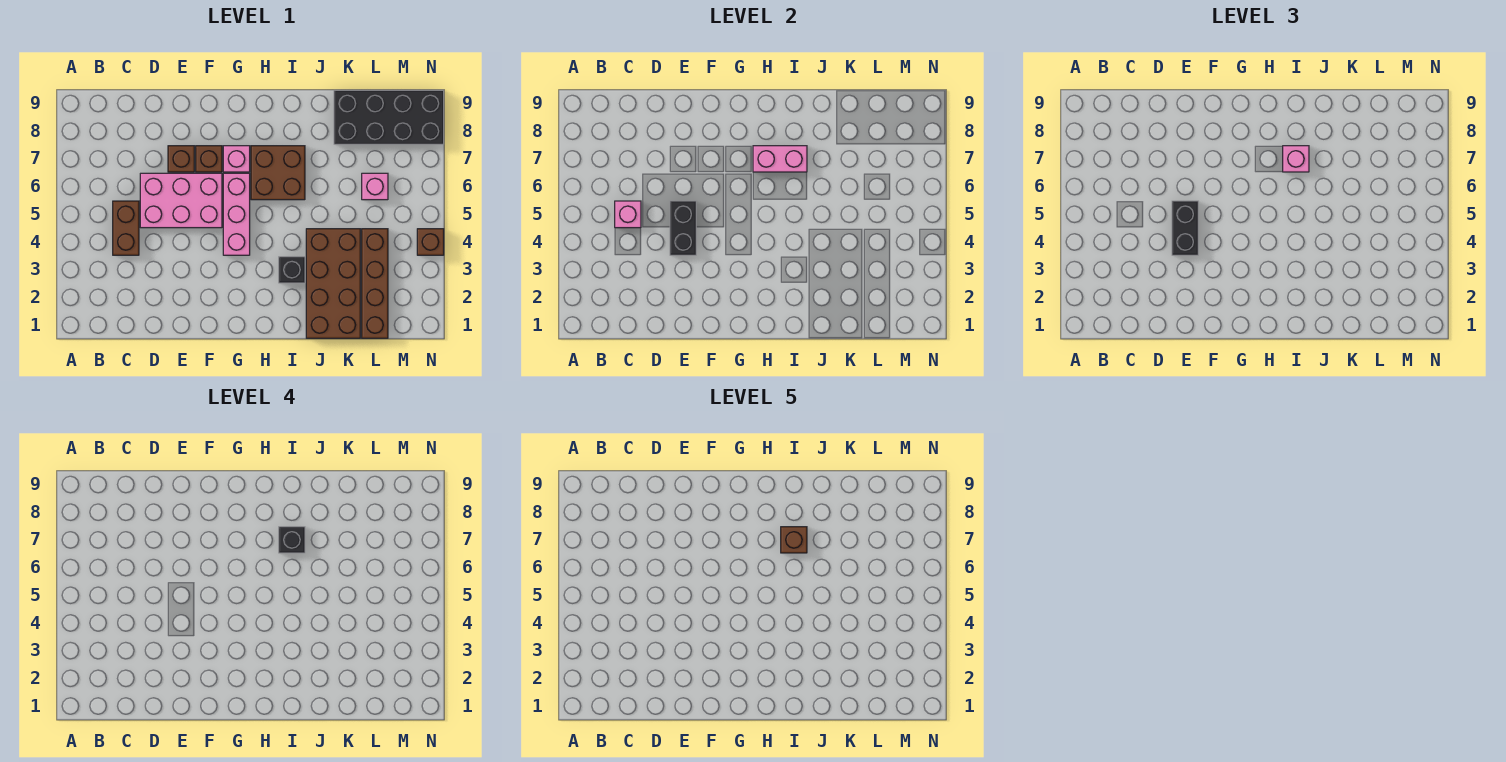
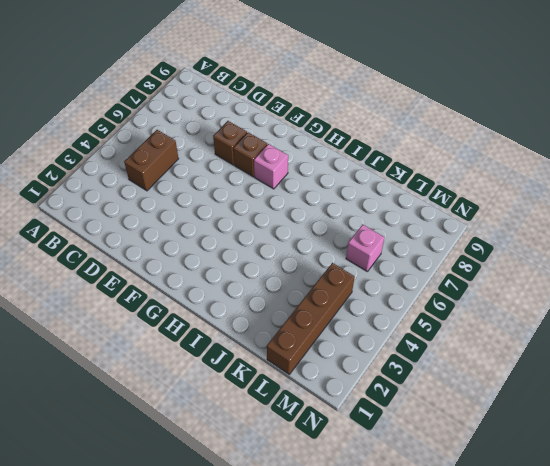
none -> pink brick D5:F6 level 1
none -> pink brick G4:G6 level 1
none -> brown brick H6:I7 level 1

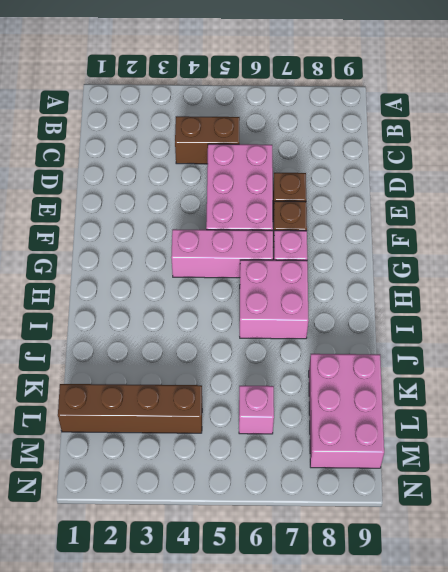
pink brick H6:I7 level 1 -> brown brick H6:I7 level 1
pink brick K8:M9 level 1 -> black brick K8:N9 level 1
none -> black brick I3 level 1
none -> brown brick J1:K4 level 1
none -> brown brick N4 level 1

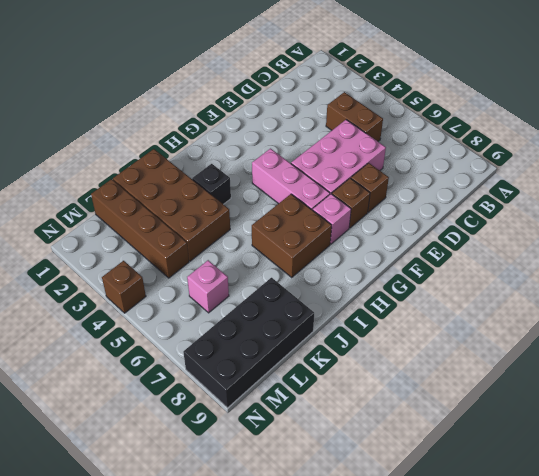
none -> pink brick C5 level 2
none -> black brick E4:E5 level 2
none -> pink brick H7:I7 level 2

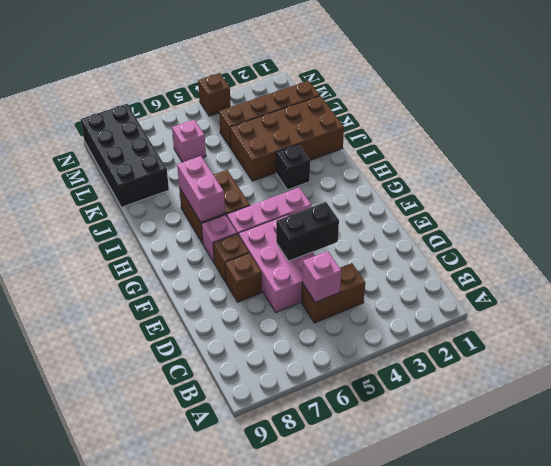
none -> black brick E4:E5 level 3
none -> pink brick I7 level 3
none -> black brick I7 level 4

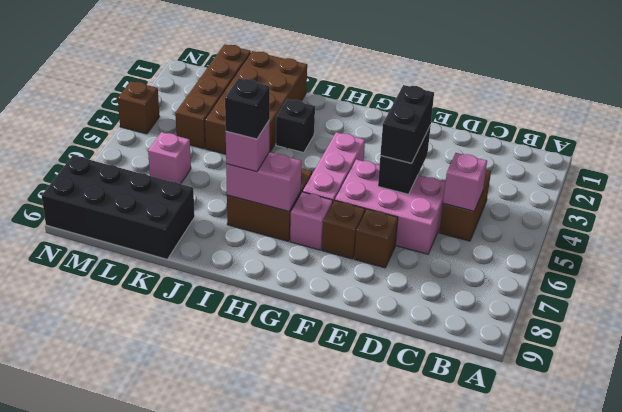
none -> brown brick I7 level 5

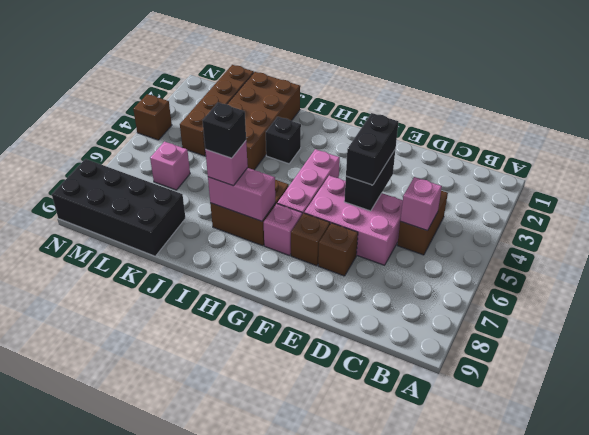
none -> brown brick I7 level 5

